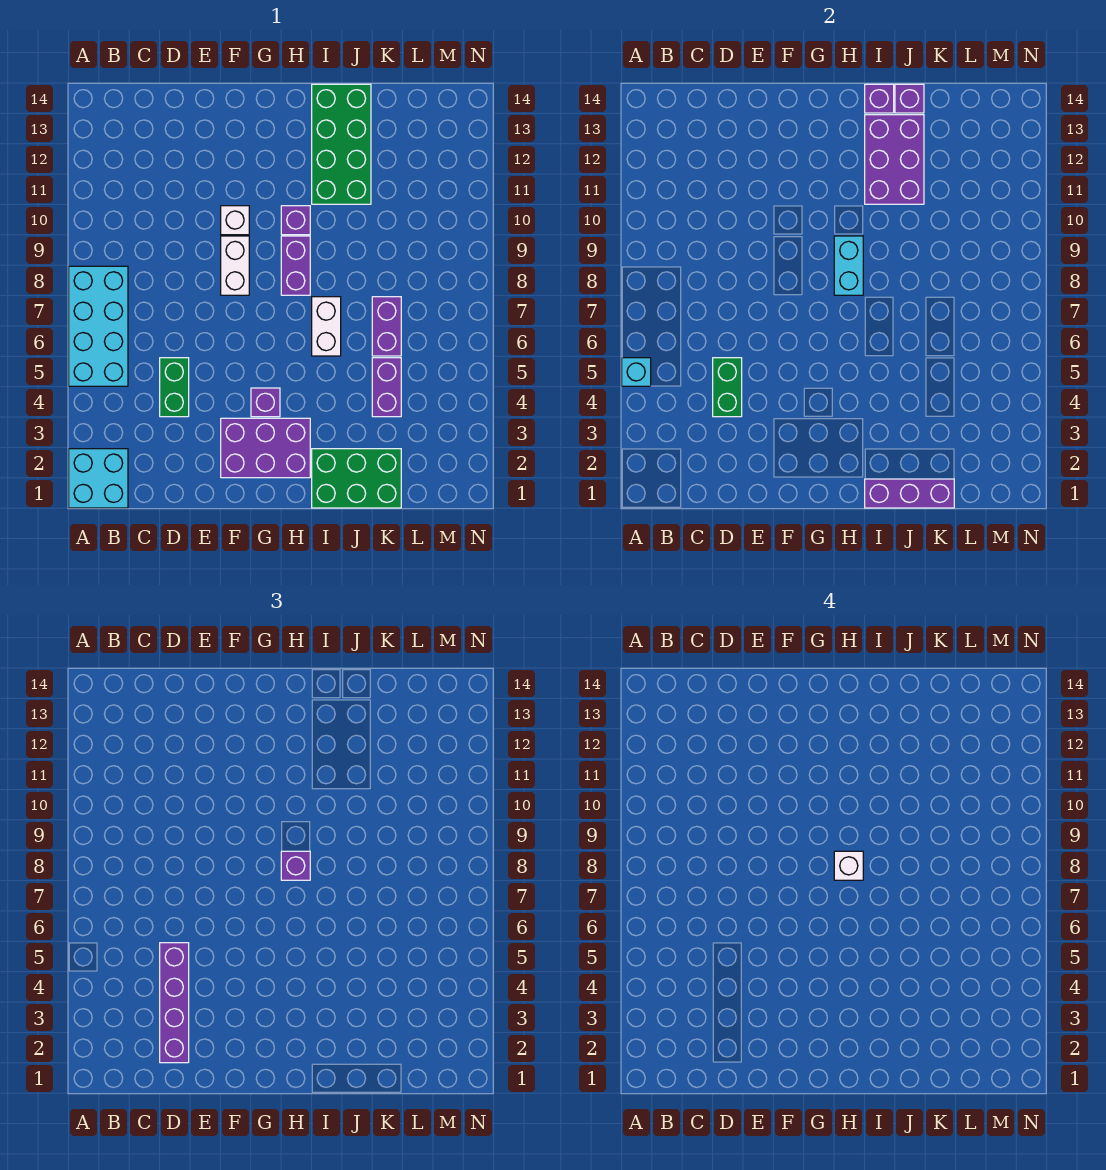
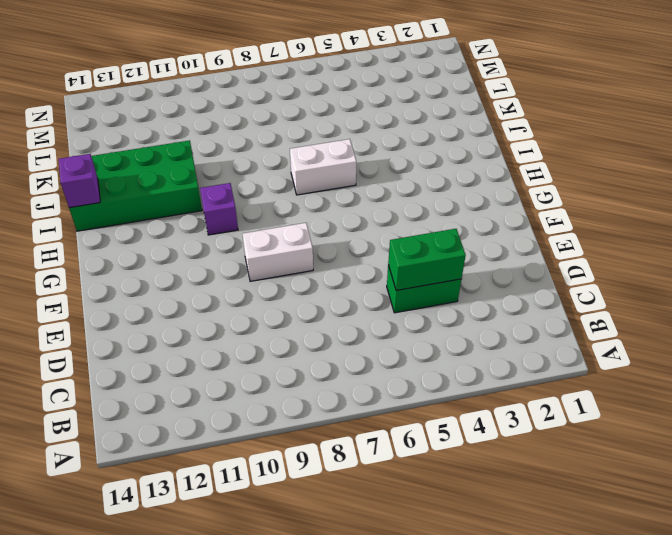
none -> cyan brick A1:B2 level 1
none -> cyan brick A5:B8 level 1
none -> purple brick F2:H3 level 1

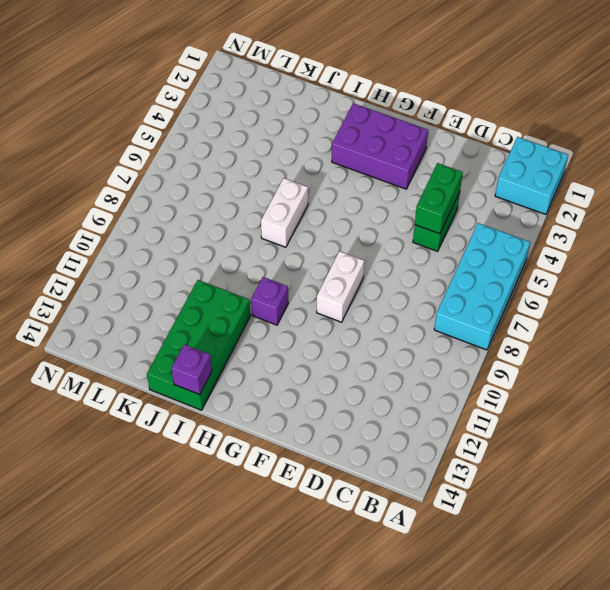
none -> white brick F10 level 1
none -> purple brick G4 level 1
none -> purple brick H8:H9 level 1

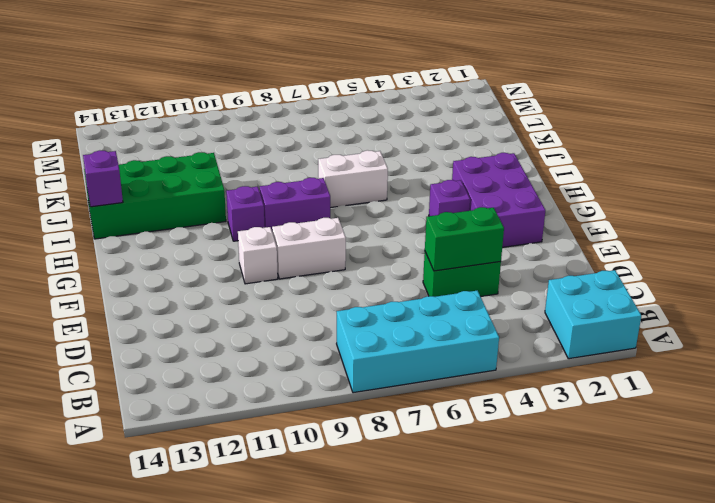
none -> green brick I1:K2 level 1
none -> purple brick K4:K5 level 1
none -> purple brick K6:K7 level 1

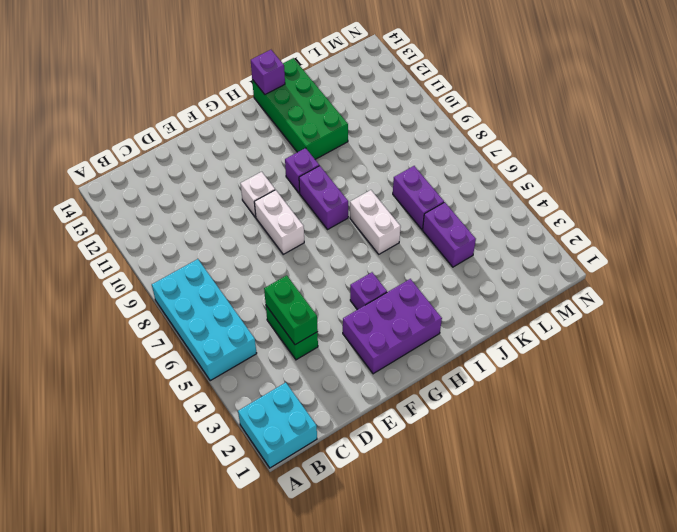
none -> green brick I1:K2 level 1
none -> cyan brick A5 level 2
none -> cyan brick H8:H9 level 2

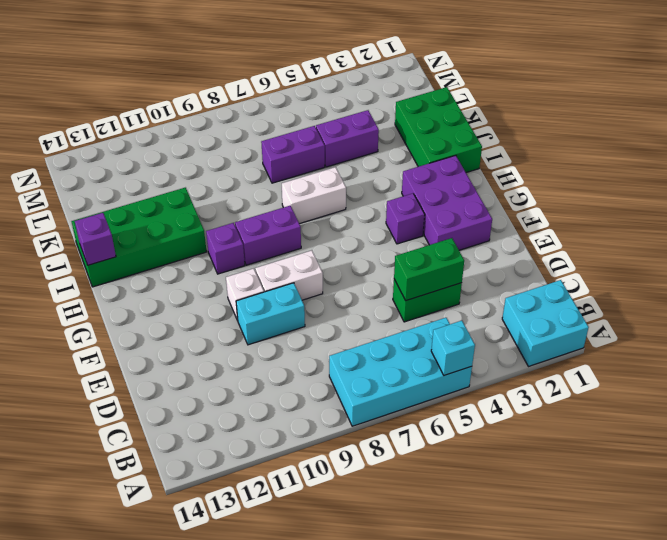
cyan brick E9:E10 level 1 -> cyan brick H8:H9 level 2
none -> purple brick I1:K1 level 2
none -> purple brick I11:J13 level 2
none -> purple brick J14 level 2

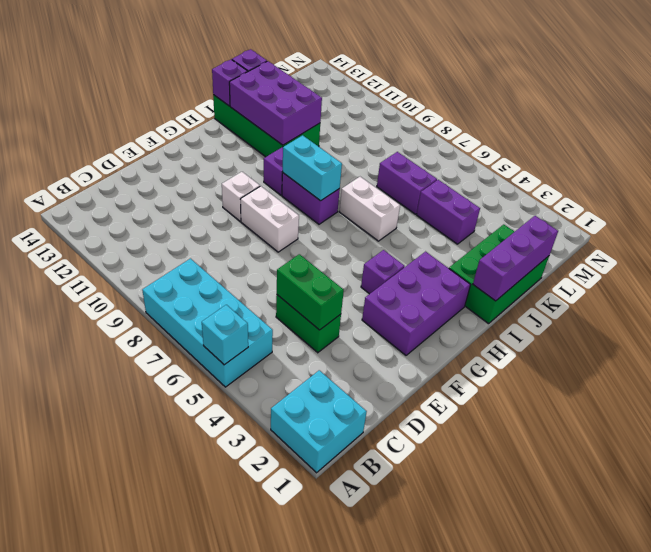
none -> purple brick D2:D5 level 3
none -> purple brick H8 level 3
none -> white brick H8 level 4

